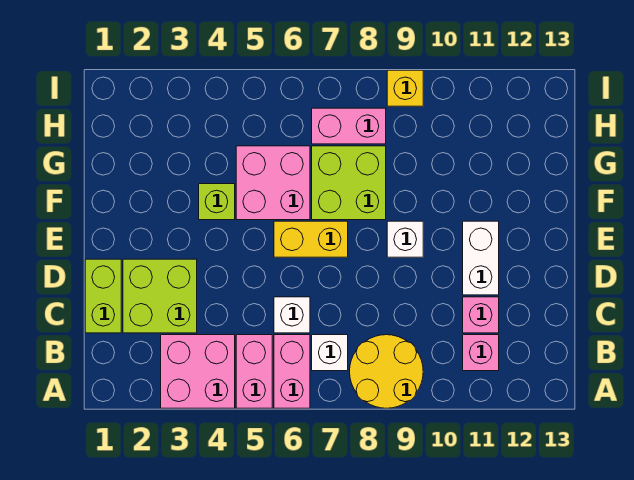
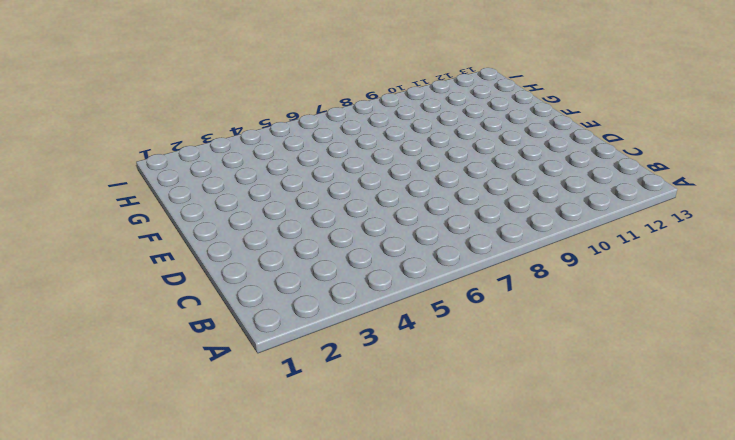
none -> pink brick A3:B4 level 1
none -> pink brick A5:B5 level 1
none -> pink brick A6:B6 level 1

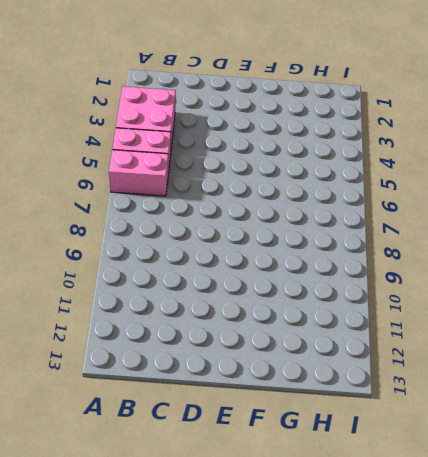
none -> yellow round brick A8:B9 level 1
none -> white brick B7 level 1
none -> pink brick B11 level 1

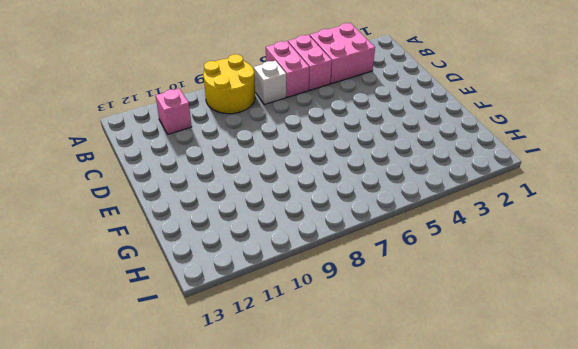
none -> lime brick C1:D1 level 1
none -> lime brick C2:D3 level 1
none -> white brick C6 level 1

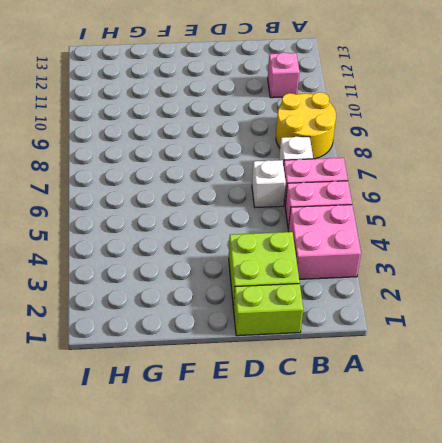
none -> pink brick C11 level 1
none -> white brick D11:E11 level 1
none -> yellow brick E6:E7 level 1

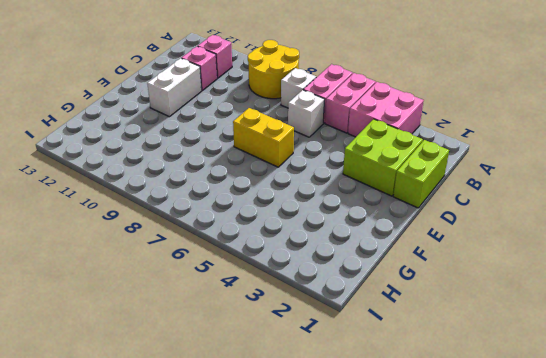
none -> white brick E9 level 1
none -> lime brick F4 level 1
none -> pink brick F5:G6 level 1

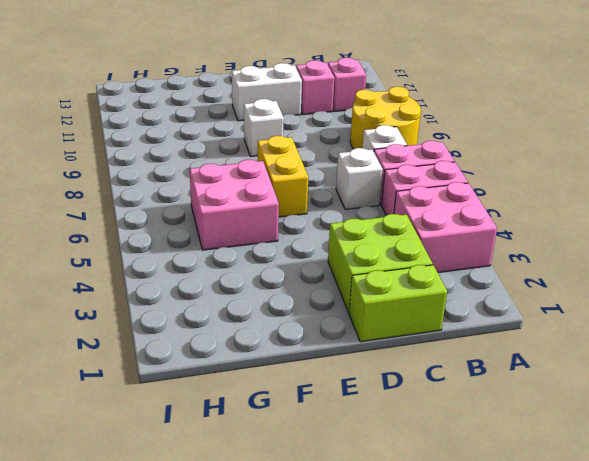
none -> lime brick F4 level 1
none -> lime brick F7:G8 level 1
none -> pink brick H7:H8 level 1

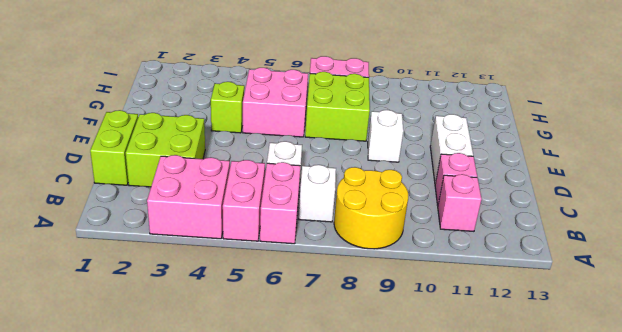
none -> yellow brick E6:E7 level 1
none -> yellow brick I9 level 1

